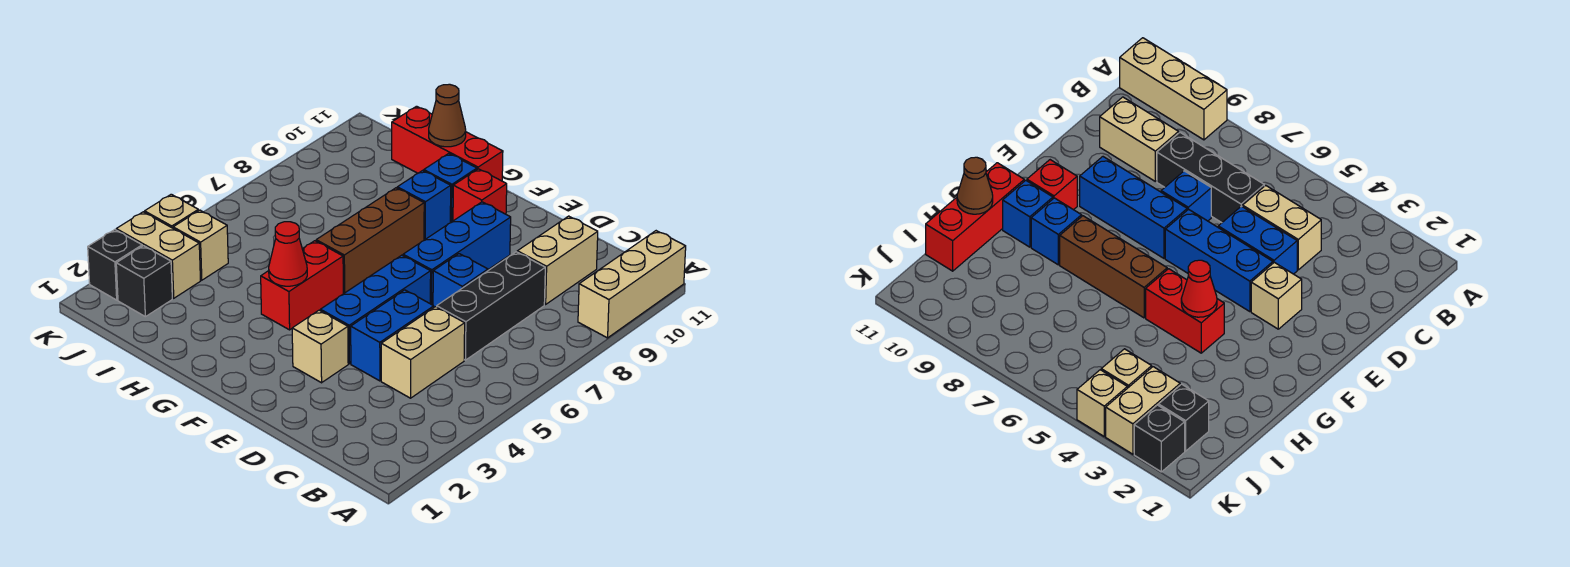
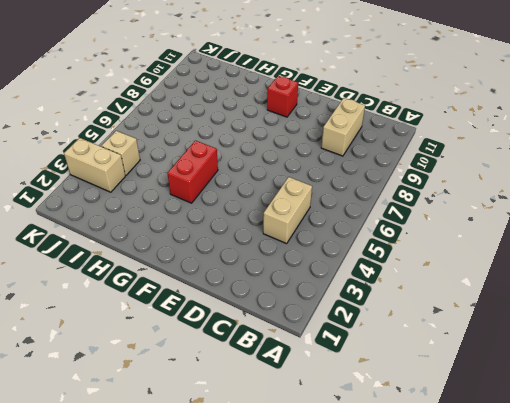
none -> tan brick A9:A11 level 1
none -> black brick C6:C8 level 1
none -> blue brick D4:D5 level 1

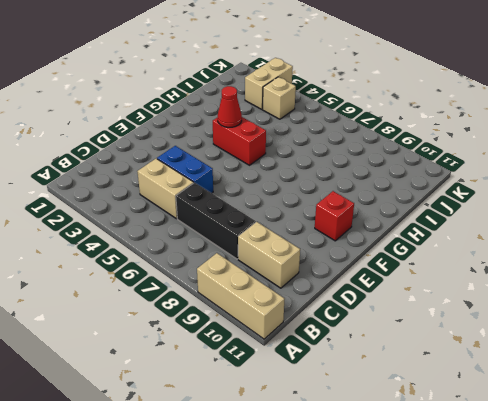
none -> blue brick D7 level 1
none -> tan brick E3 level 1
none -> blue brick E4:E6 level 1

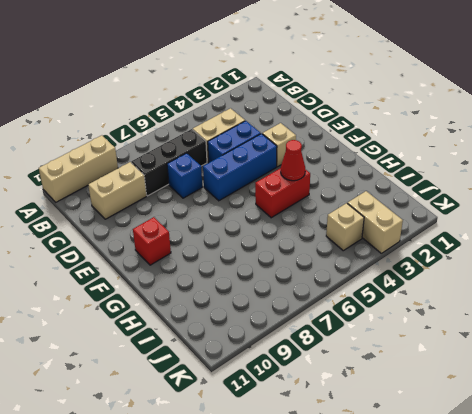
none -> blue brick E7:E9 level 1
none -> brown brick G6:G8 level 1
none -> blue brick G9 level 1

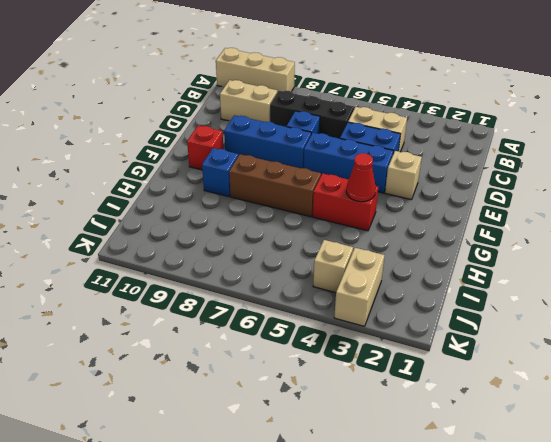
none -> blue brick G10 level 1
none -> red brick G11:I11 level 1
none -> black brick J2 level 1

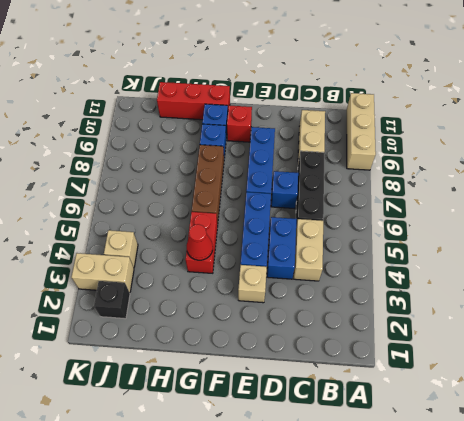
none -> black brick K2 level 1
none -> tan brick K4 level 1
none -> brown cone H11 level 2

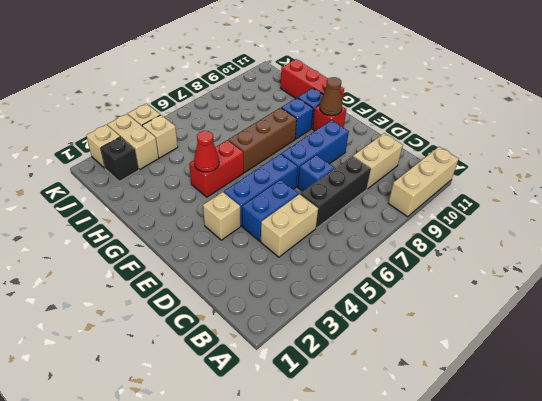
brown cone F10 level 2 -> brown cone H11 level 2
tan brick K2 level 1 -> black brick K2 level 1

